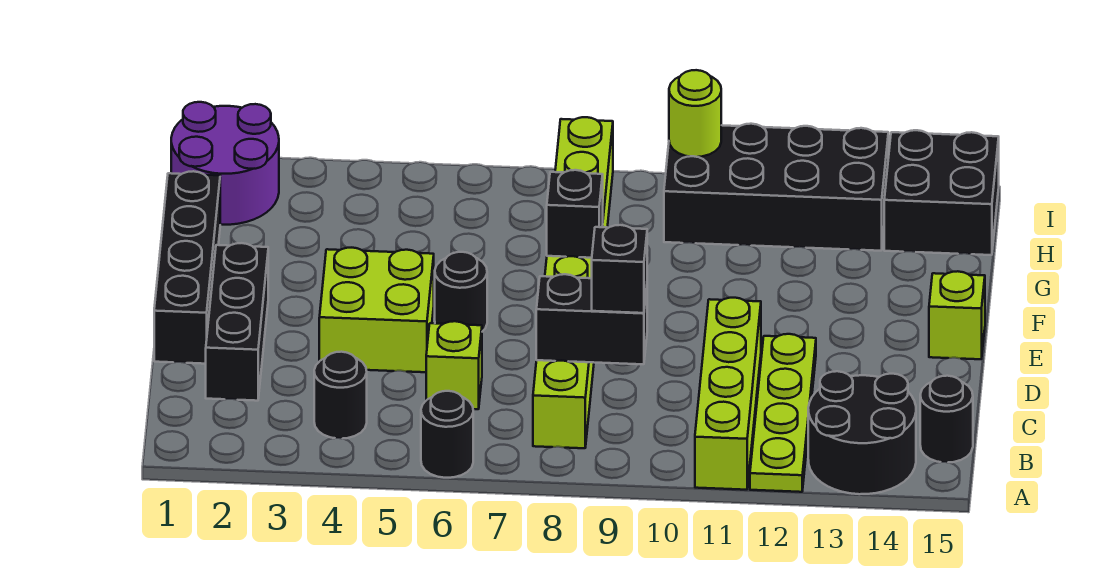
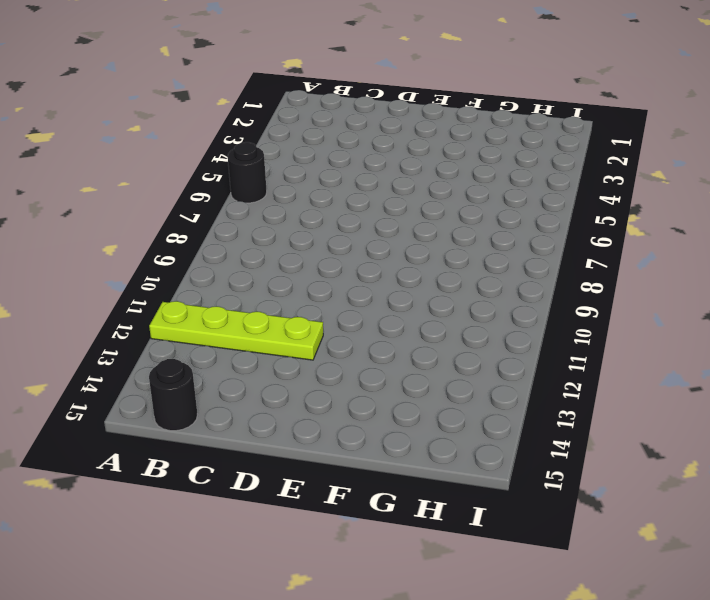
none -> lime brick A11:D11 level 1
none -> black round brick A13:B14 level 1
none -> black round brick B4 level 1

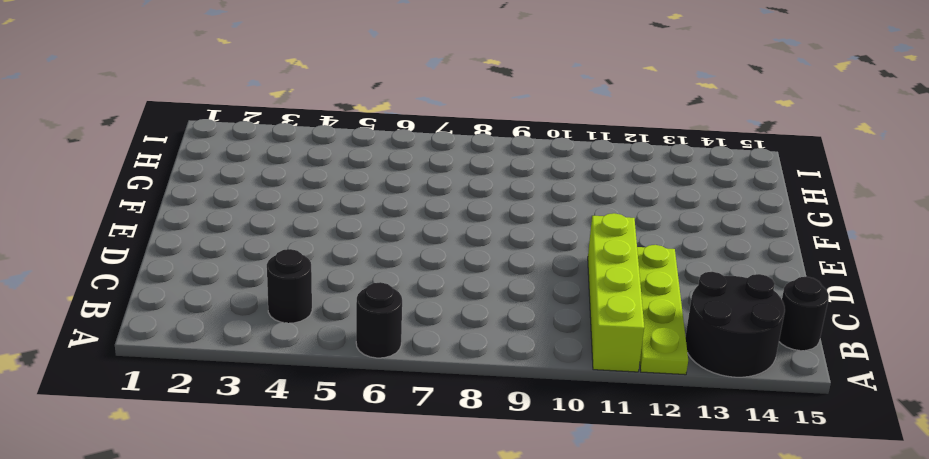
none -> lime brick B8:I8 level 1
none -> black brick C2:E2 level 1
none -> lime brick C6 level 1

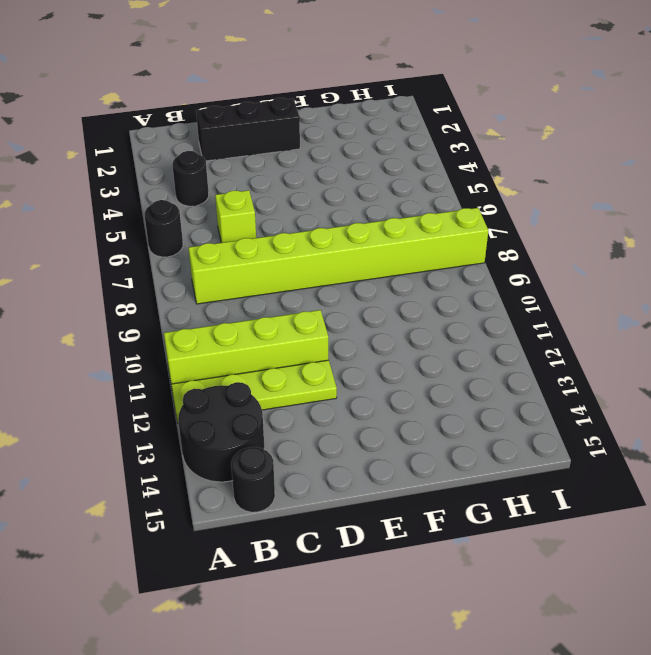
none -> black brick D1:G1 level 1
none -> lime brick D4:E5 level 1
none -> black round brick E6 level 1

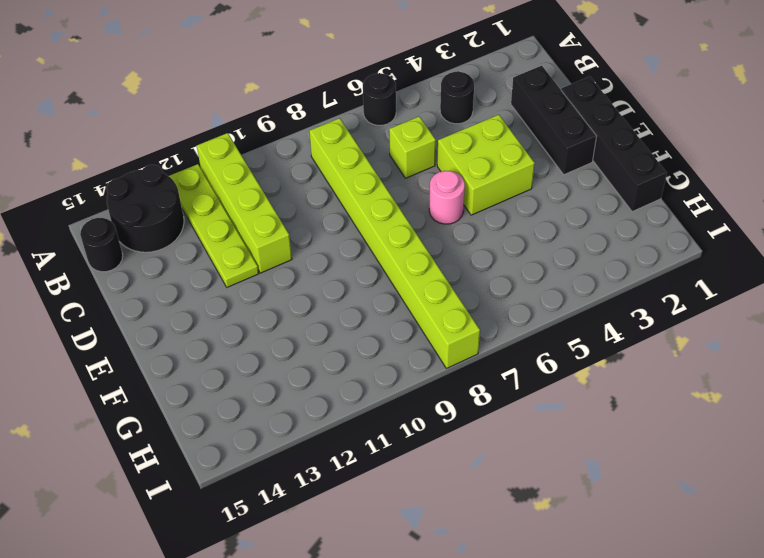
pink round brick E6 level 1 -> black round brick E6 level 1
none -> lime brick E15 level 1
none -> purple round brick H1:I2 level 1
none -> black brick H10:I13 level 1

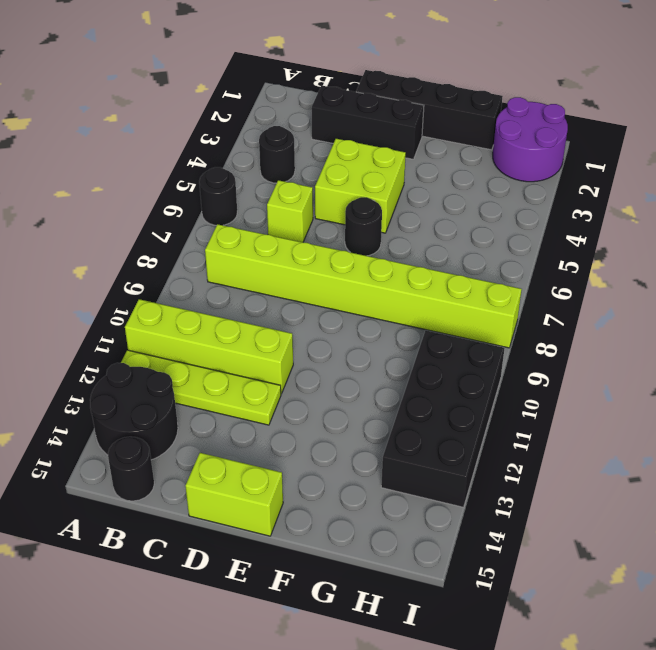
lime brick D15:E15 level 1 -> lime brick E15 level 1
none -> black brick H14:I15 level 1
none -> black brick C8:C9 level 2
none -> black brick F8 level 2

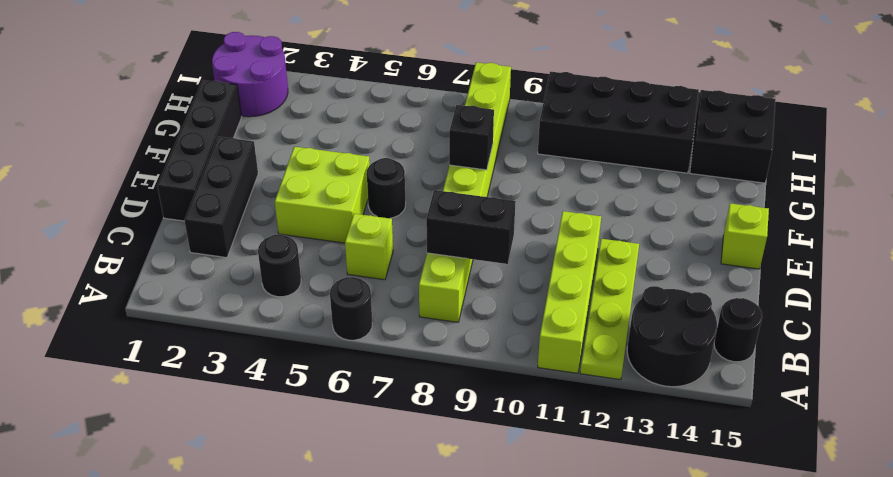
none -> lime round brick I10 level 2
none -> black brick C9 level 3

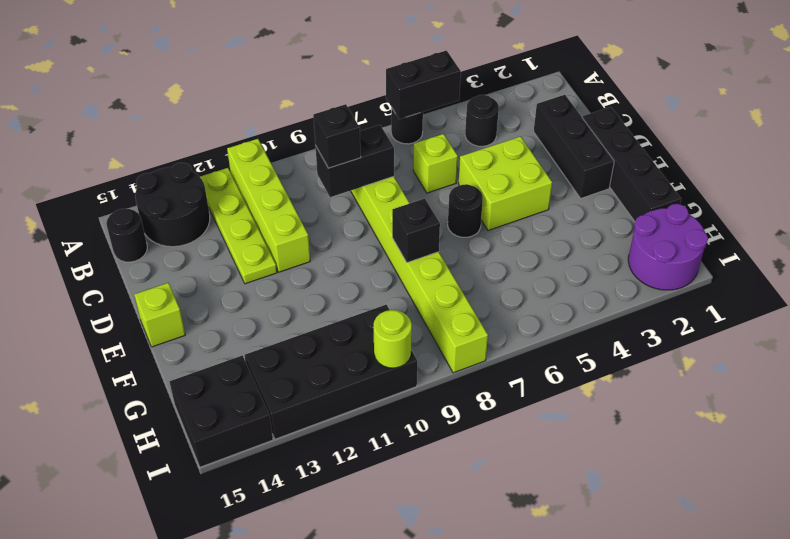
black brick A5:A6 level 2 -> none

